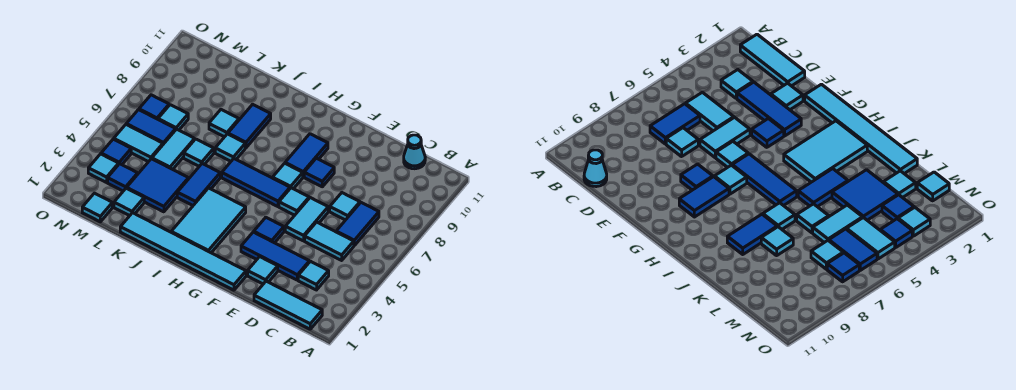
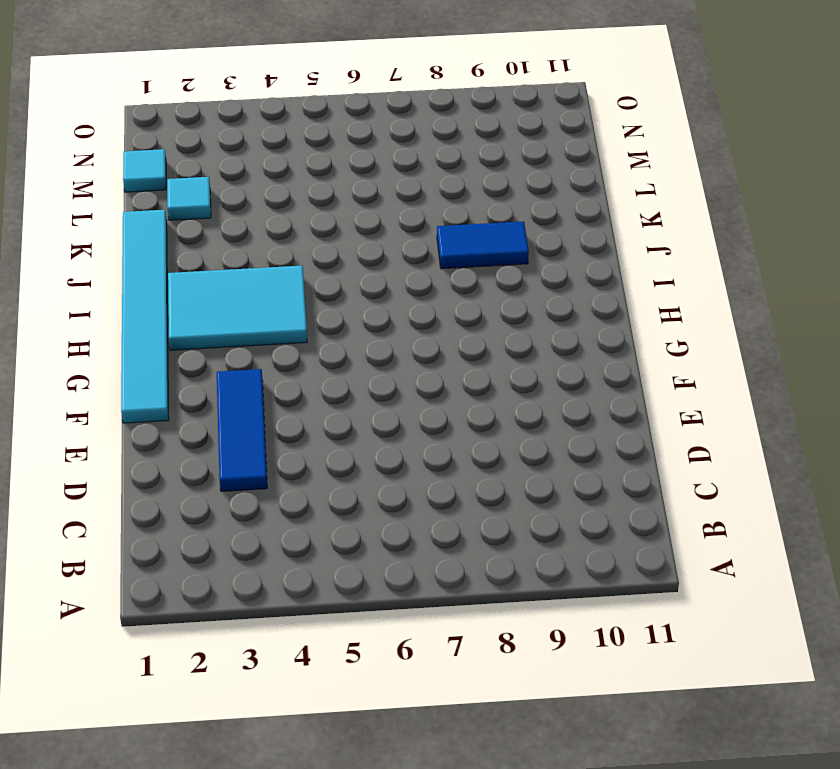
none -> cyan tile B1:D1 level 1
none -> cyan tile C3 level 1
none -> cyan tile C5:D5 level 1
none -> blue tile C6:C7 level 1

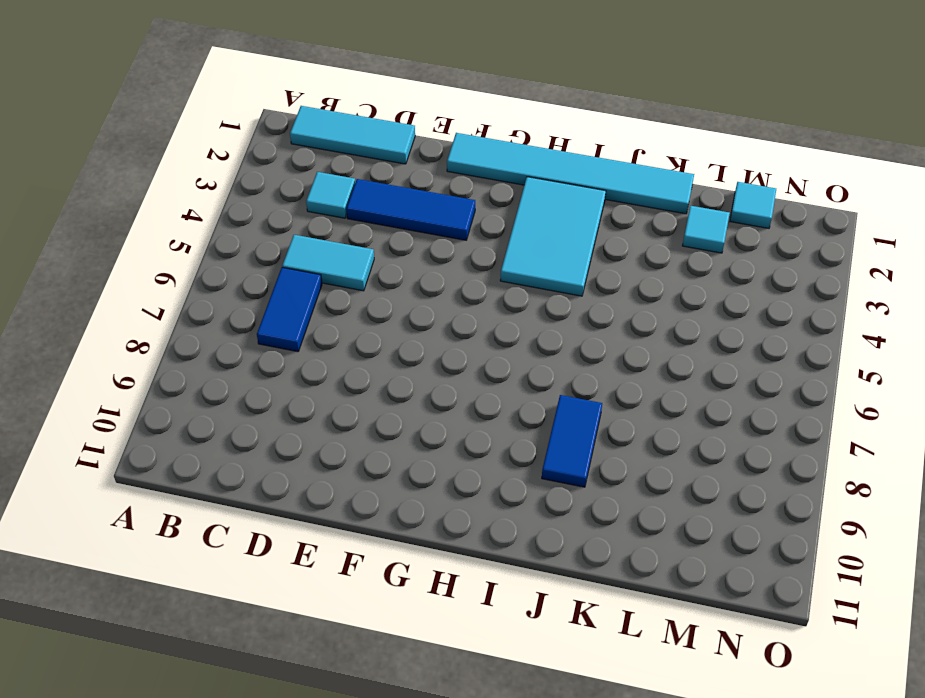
none -> cyan cone C11 level 1
none -> cyan tile D7 level 1
none -> cyan tile E2 level 1
none -> cyan tile E5:E6 level 1

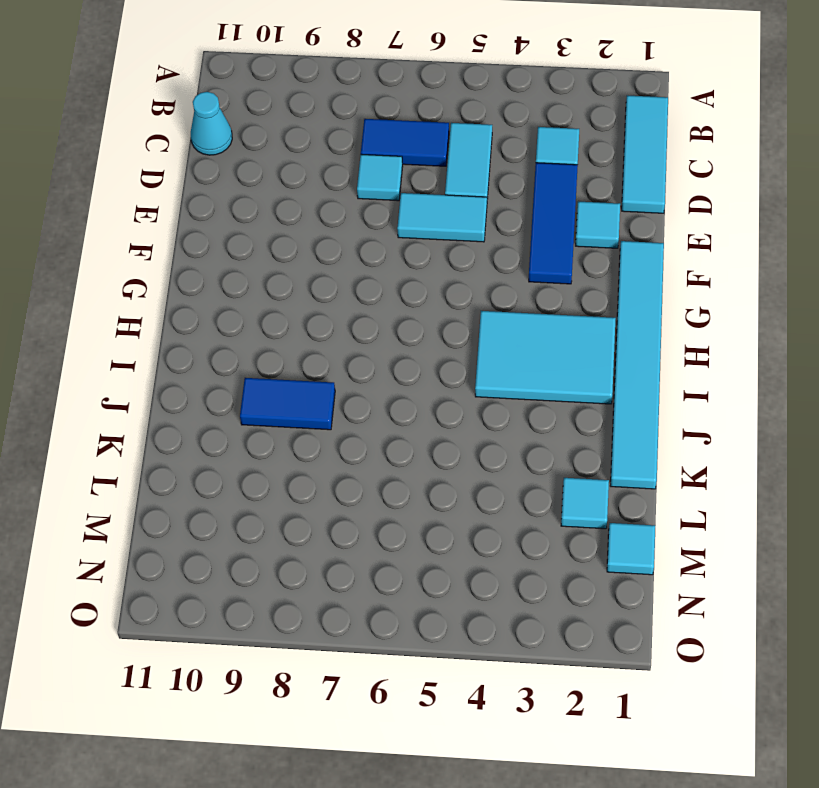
none -> blue tile F4 level 1
none -> cyan tile F6 level 1
none -> blue tile F8 level 1
none -> blue tile G6:I6 level 1

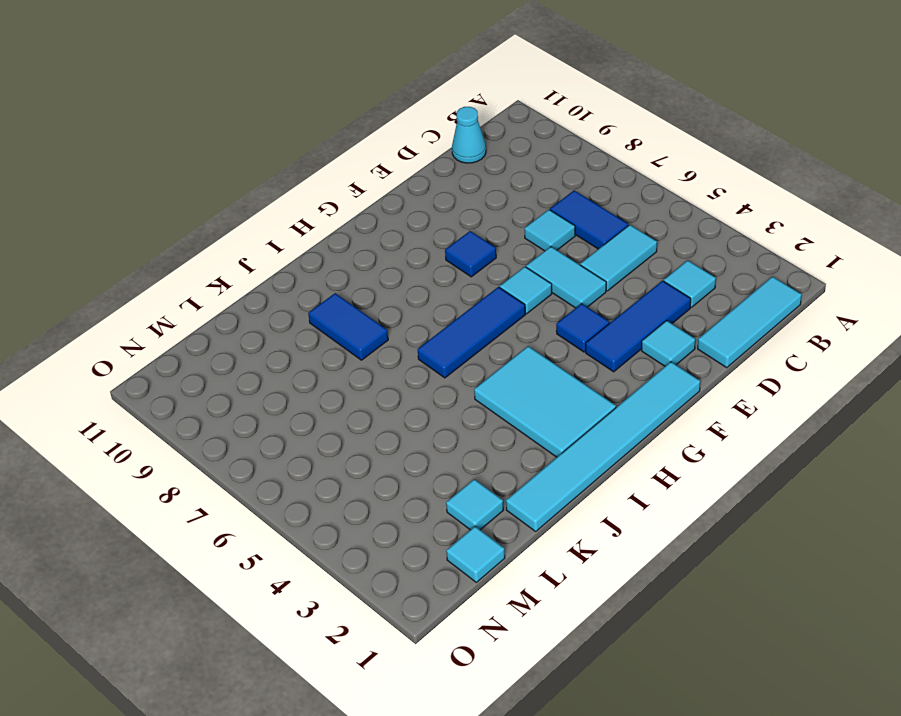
none -> cyan tile G7 level 1
none -> blue tile G8:G9 level 1
none -> blue tile J4:J5 level 1
none -> cyan tile J7 level 1

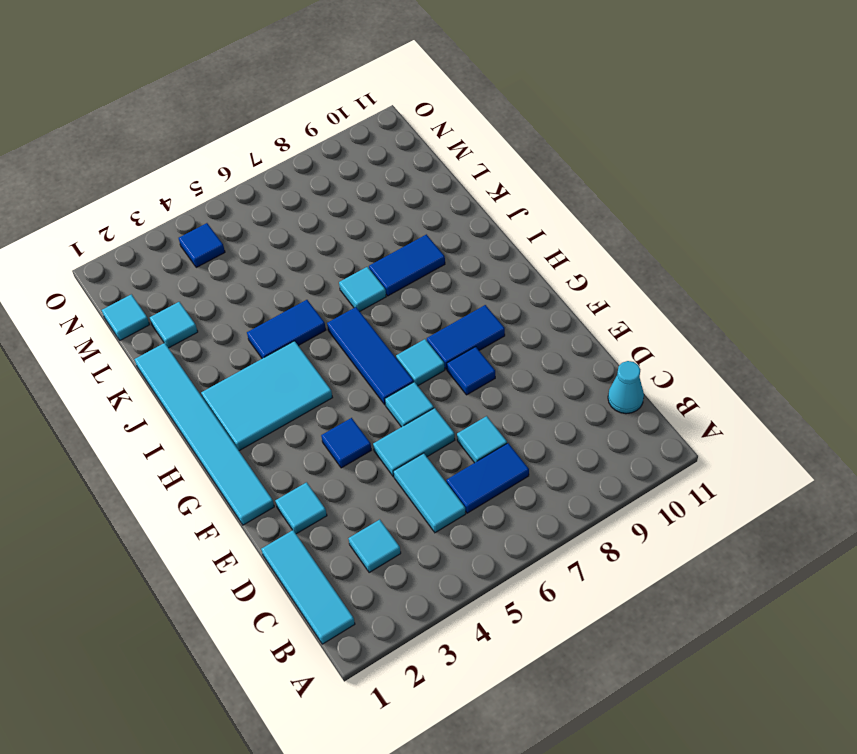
none -> blue tile D3:F3 level 1
none -> blue tile K3:L4 level 1
none -> cyan tile K6 level 1
none -> cyan tile K8 level 1

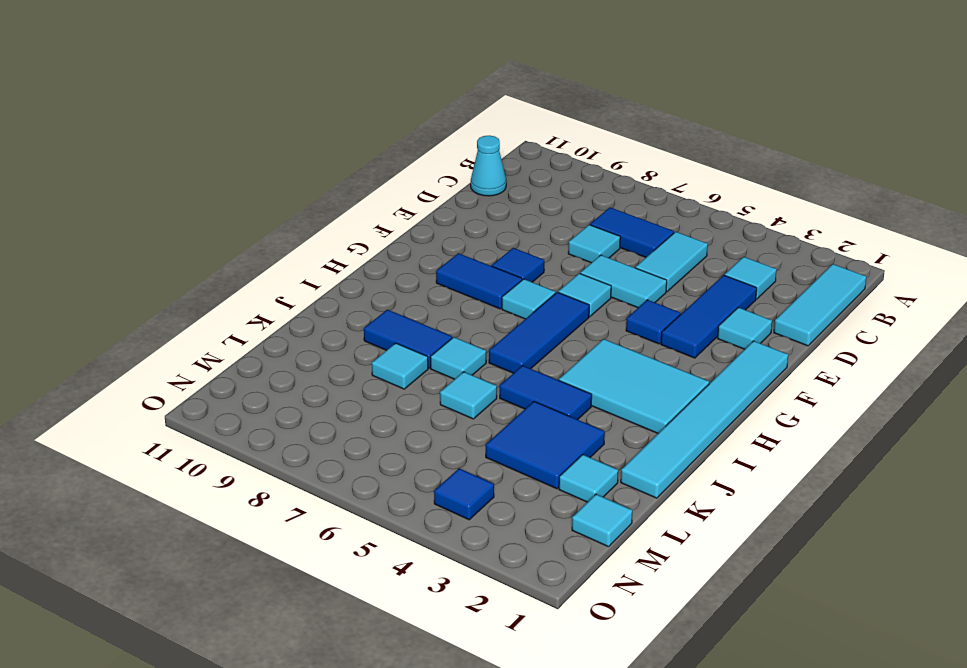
none -> cyan tile L5:L6 level 1
none -> blue tile M3 level 1
none -> cyan tile M5:N5 level 1
none -> blue tile M6:N6 level 1

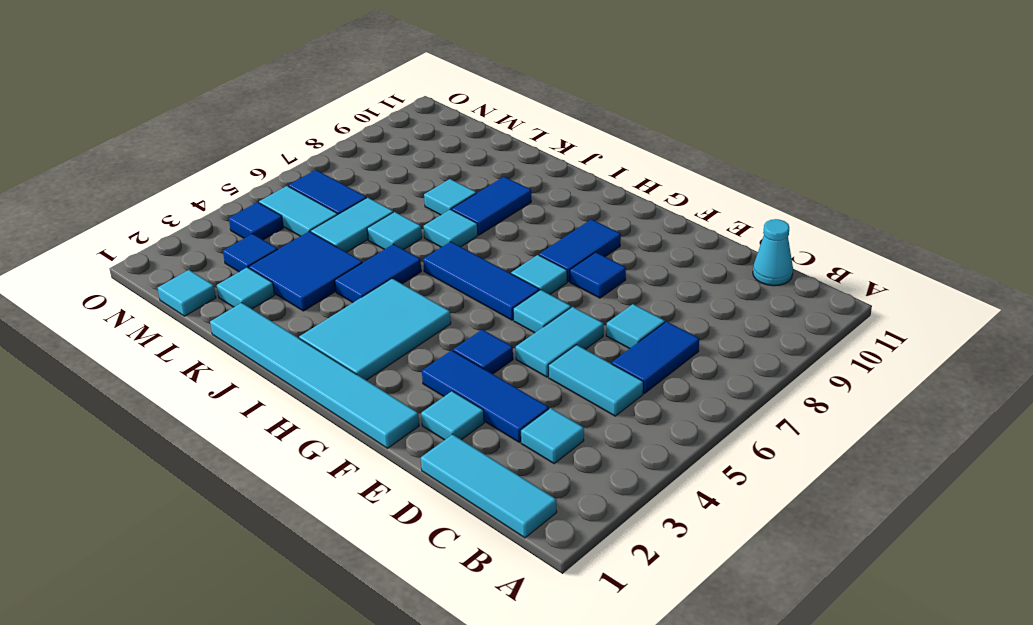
none -> cyan tile M7 level 1
none -> cyan tile N3 level 1
none -> blue tile N7 level 1

